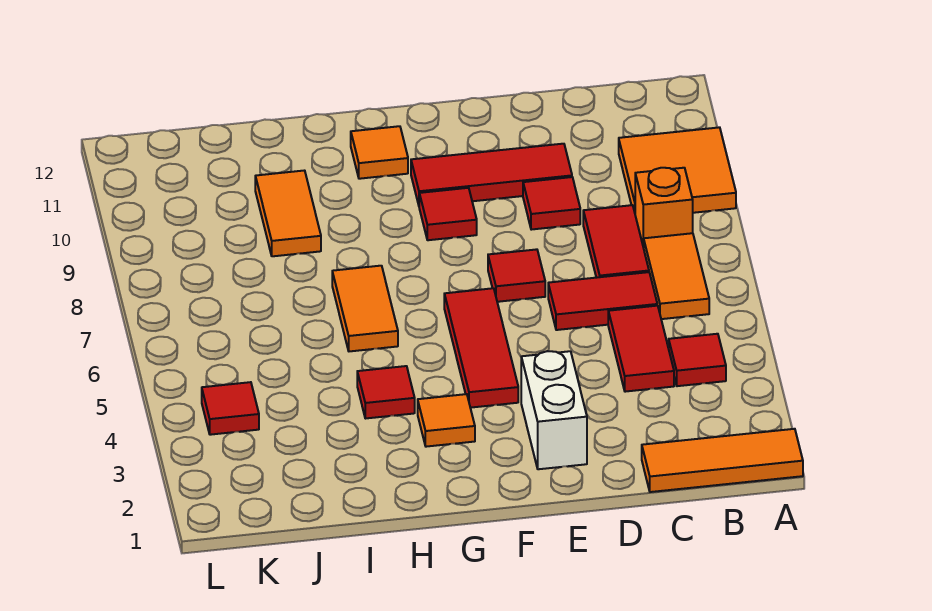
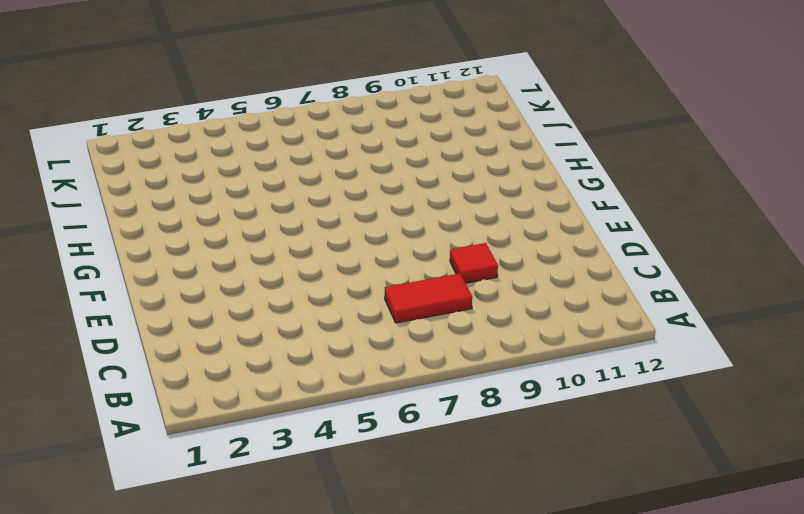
none -> orange tile A1:C1 level 1
none -> orange tile A9:B10 level 1
none -> red tile B4 level 1

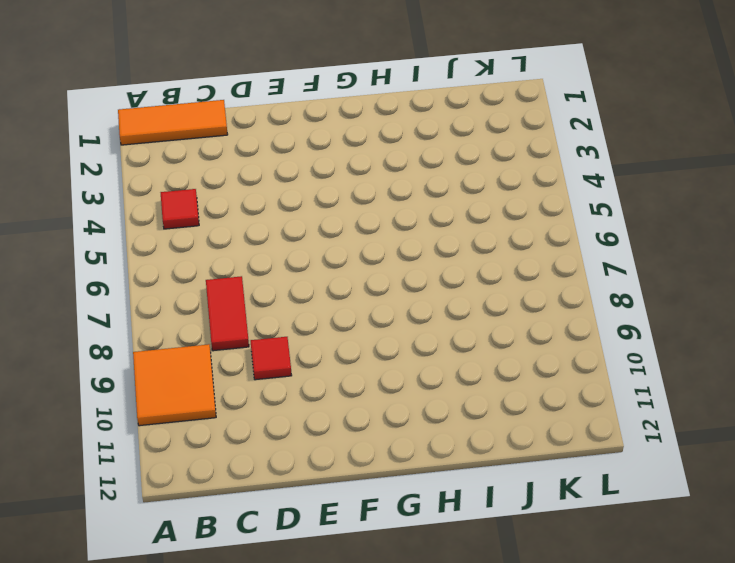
none -> orange tile B6:B7 level 1
none -> orange brick B8 level 1
none -> red tile C4:C5 level 1

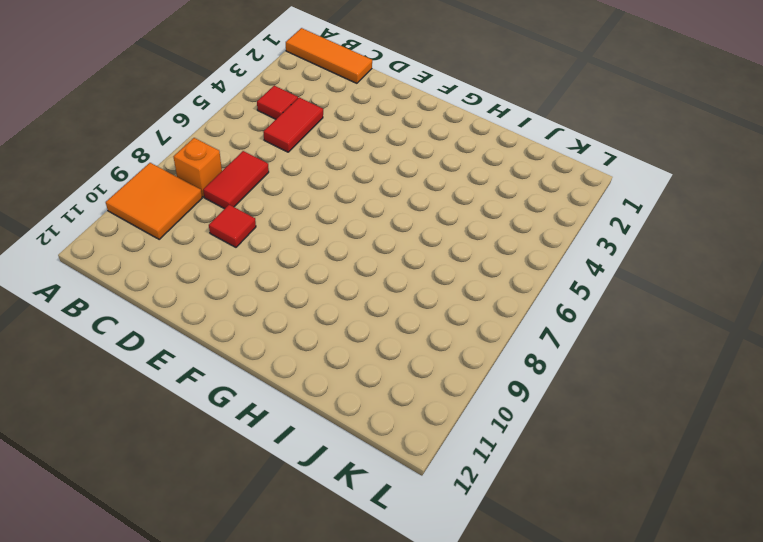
none -> orange tile B6:B7 level 1
none -> red tile C6:D6 level 1
none -> red tile D10:F10 level 1

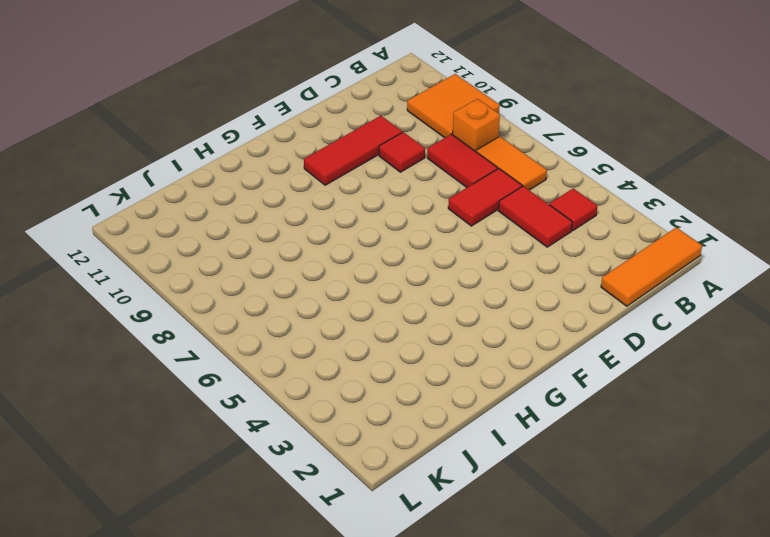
none -> white brick E2:E3 level 1
none -> red tile E7 level 1
none -> red tile F4:F6 level 1

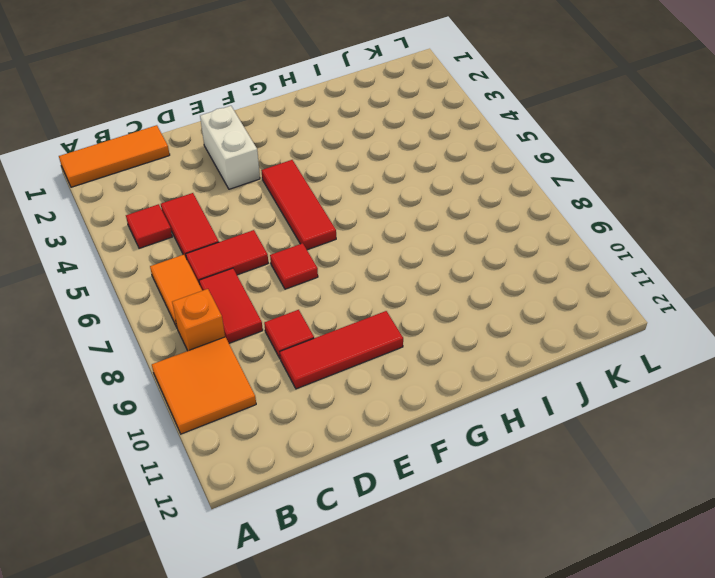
none -> red tile F9 level 1
none -> orange tile G3 level 1
none -> orange tile G11 level 1

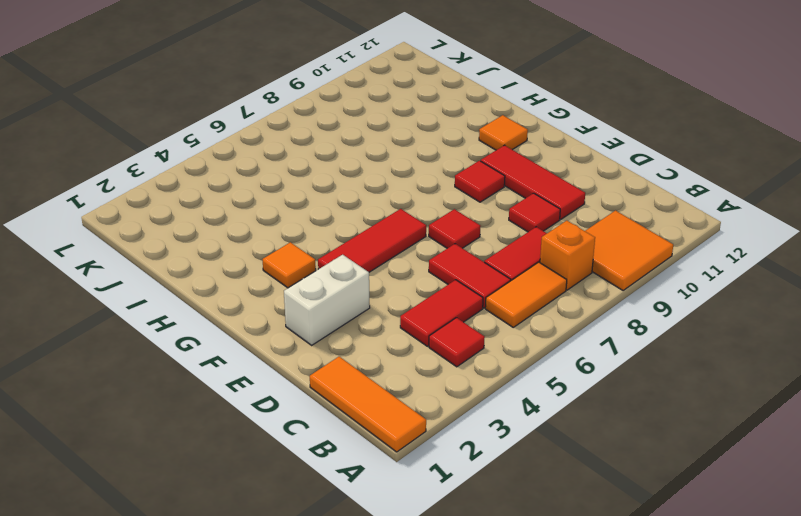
none -> red tile H4 level 1
none -> orange tile H6:H7 level 1
none -> orange tile I9:I10 level 1

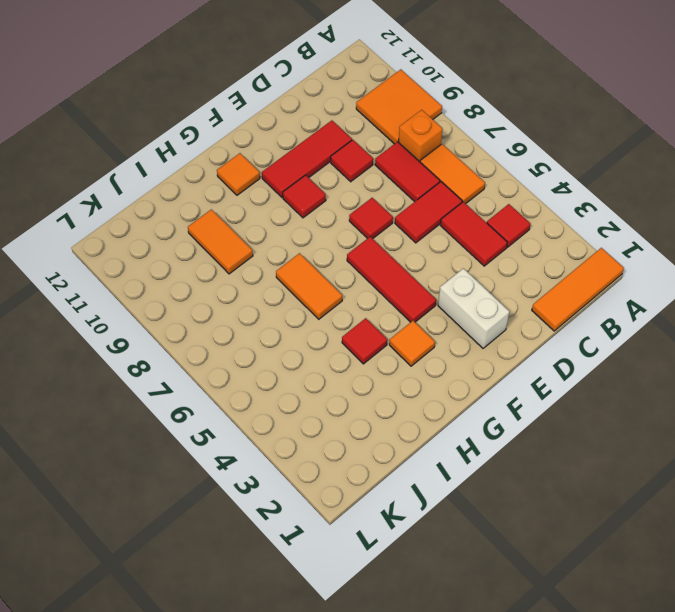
none -> red tile K4 level 1

